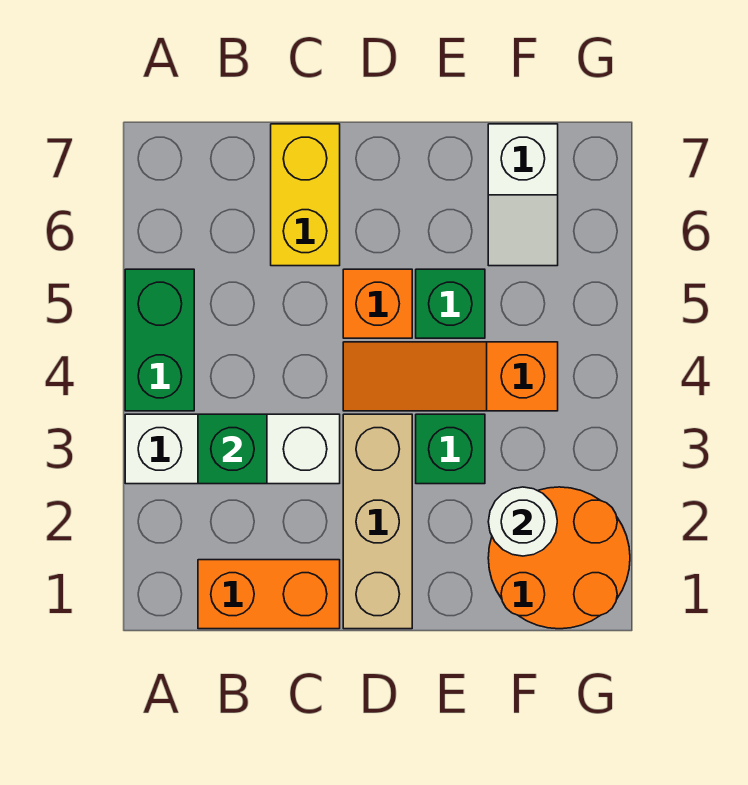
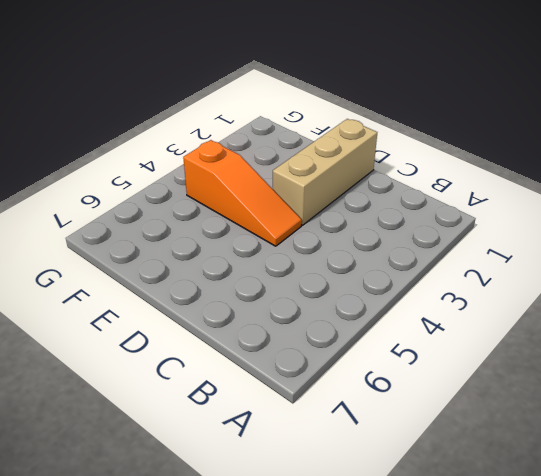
none -> white brick A3:C3 level 1
none -> green brick A4:A5 level 1
none -> orange brick B1:C1 level 1

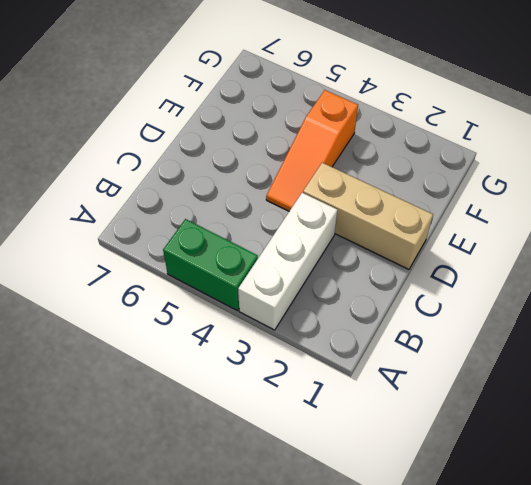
none -> orange brick B1:C1 level 1
none -> yellow brick C6:C7 level 1
none -> orange brick D5 level 1

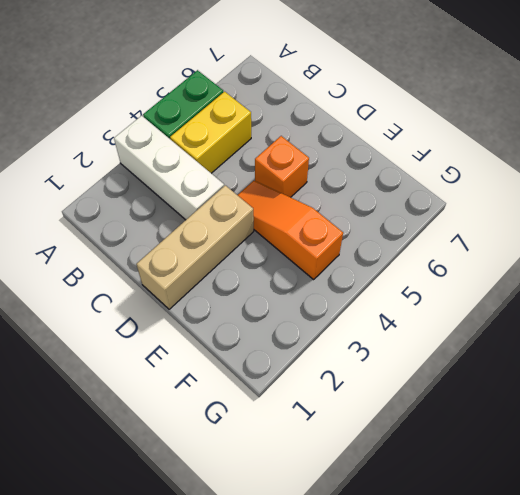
yellow brick B4:B5 level 1 -> yellow brick C6:C7 level 1
none -> orange brick B1:C1 level 1
none -> green brick E3 level 1
none -> green brick E5 level 1

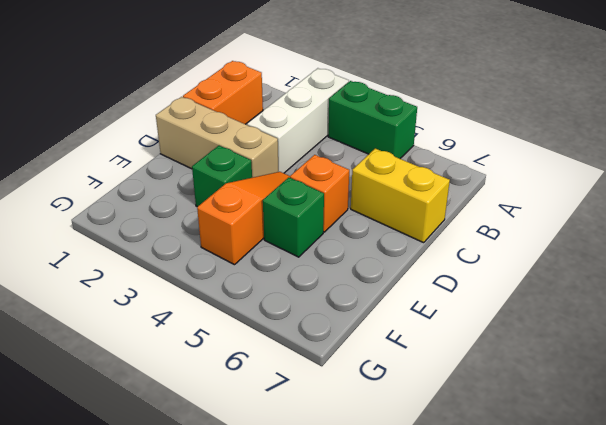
none -> orange round brick F1:G2 level 1
none -> white slope F6:F7 level 1 top 7
none -> green brick B3 level 2

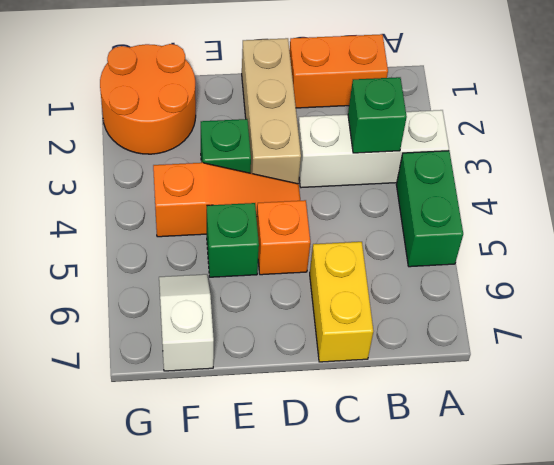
none -> white round brick F2 level 2

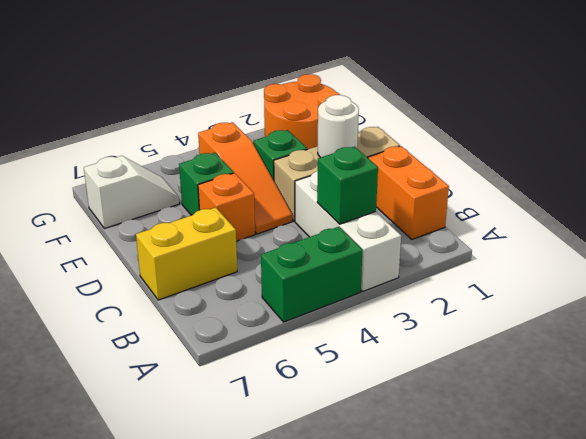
white round brick D2 level 2 -> white round brick F2 level 2

